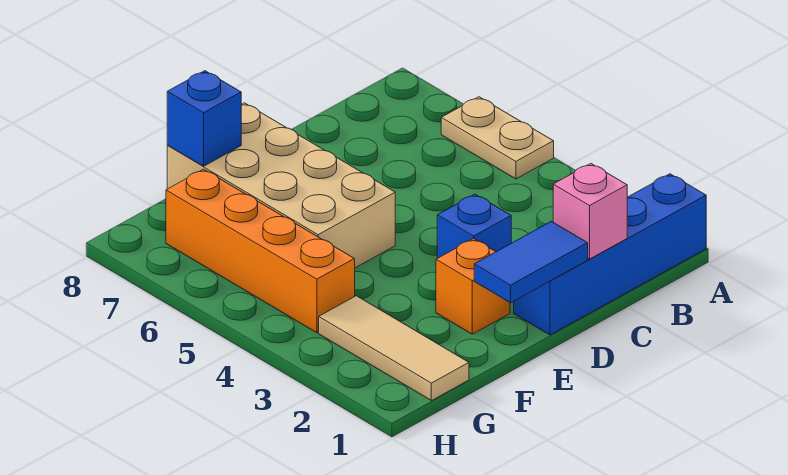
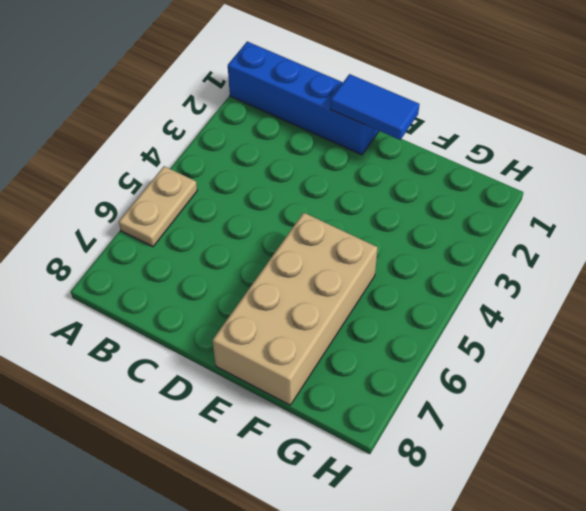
none -> blue brick D3 level 1
none -> orange brick E2 level 1

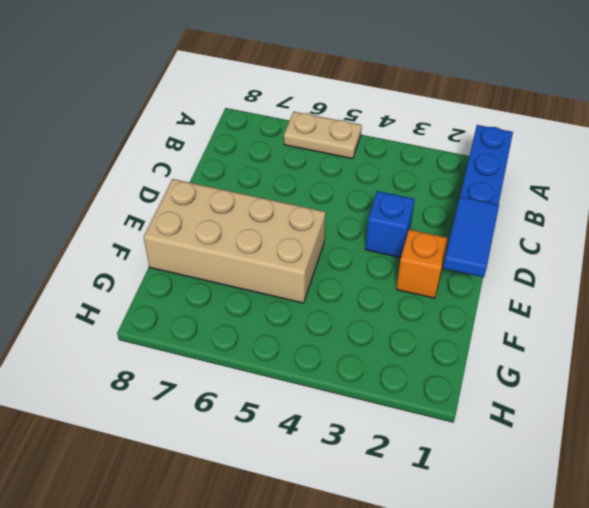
none -> tan tile G1:G3 level 1
none -> orange brick G4:G7 level 1

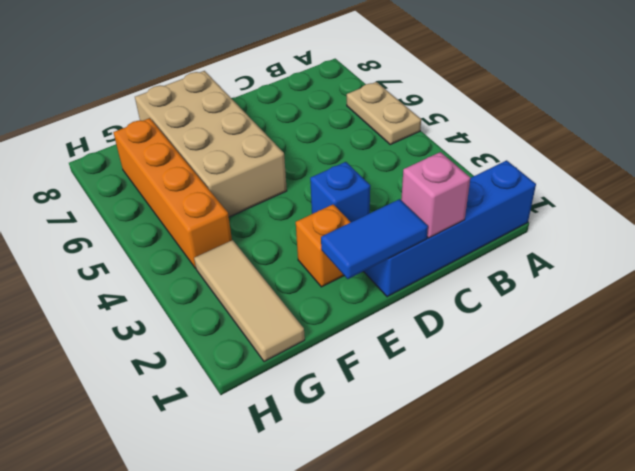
none -> blue brick F8 level 2

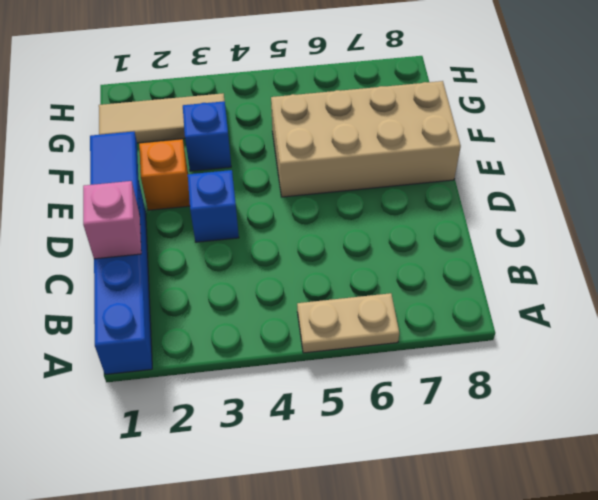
blue brick F3 level 1 -> blue brick F8 level 2
none -> orange brick G4:G7 level 1

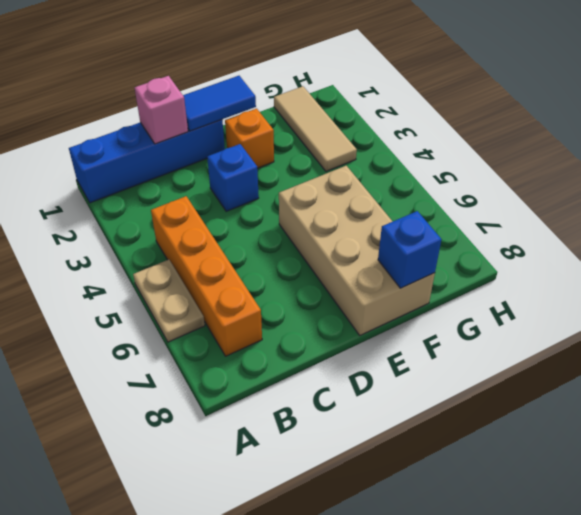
orange brick B4:B7 level 1 -> orange brick G4:G7 level 1

